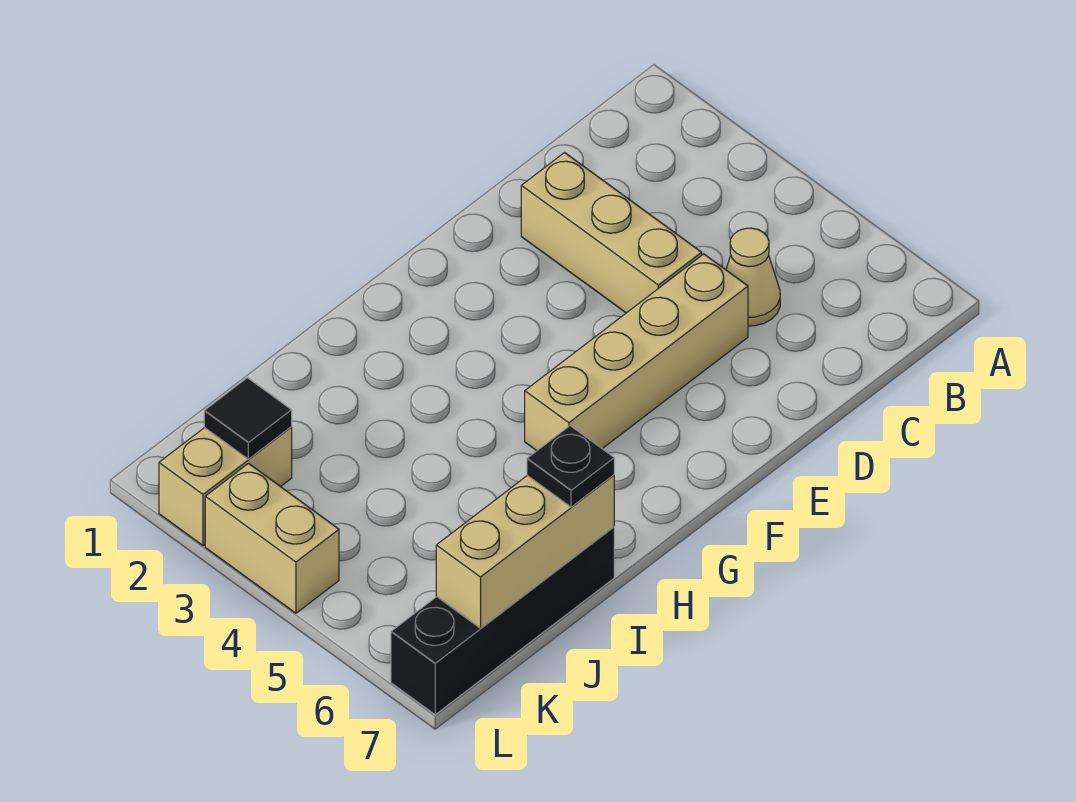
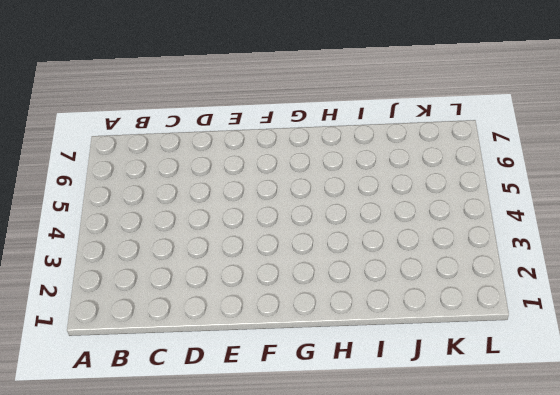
none -> tan cone C5 level 1
none -> tan brick D2:D4 level 1

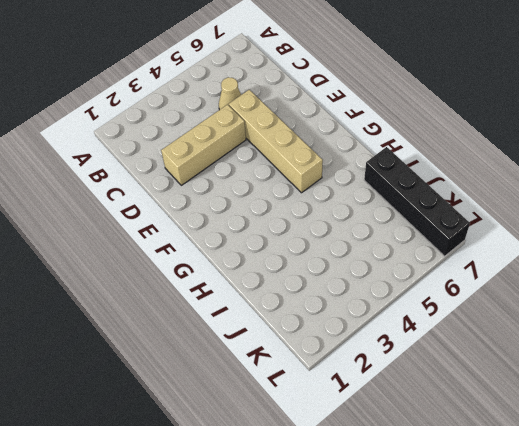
none -> tan brick K2:L2 level 1
none -> tan brick L3:L4 level 1

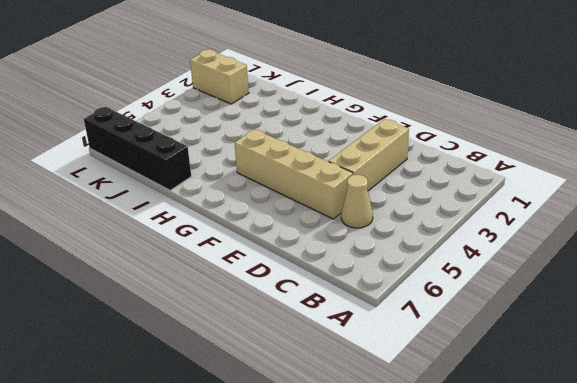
none -> tan brick L3:L4 level 1
none -> tan brick I7:K7 level 2

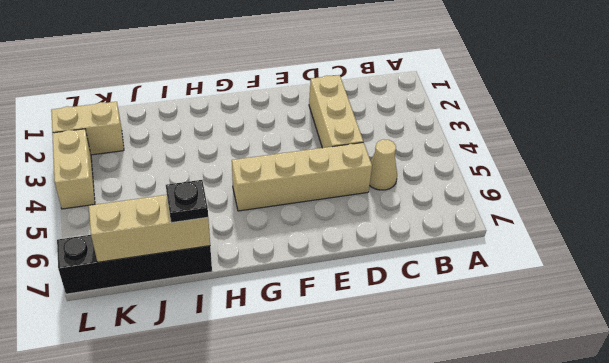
none -> black tile K2 level 2

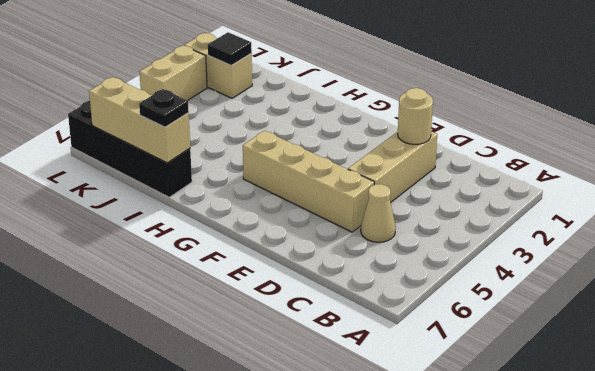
tan round brick D2 level 2 -> none

